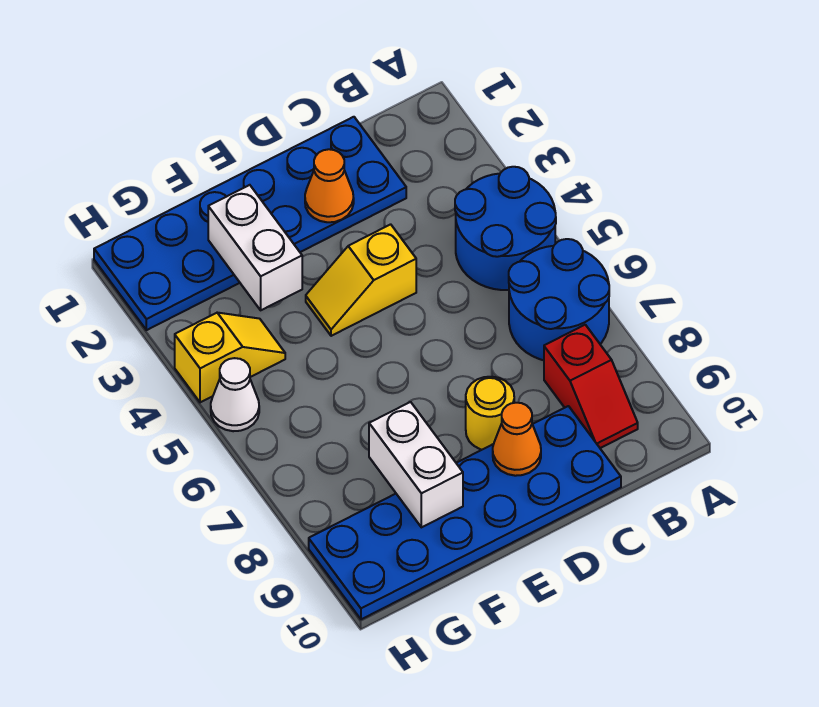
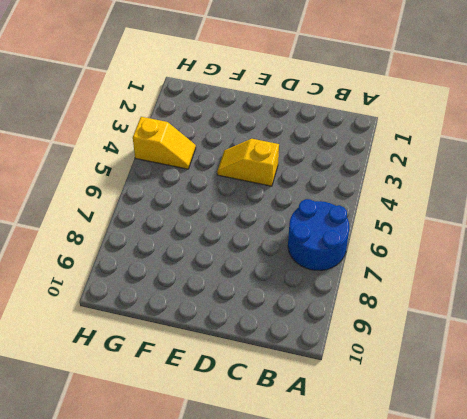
none -> blue round brick A4:B5 level 1
none -> red slope B8:B9 level 1 top 8
none -> blue plate C1:H2 level 1

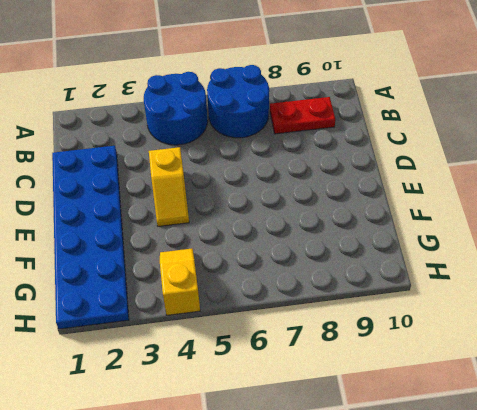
red plate B8:B9 level 1 -> red slope B8:B9 level 1 top 8
none -> blue plate C9:H10 level 1
none -> yellow round brick D8 level 1
none -> white cone H5 level 1

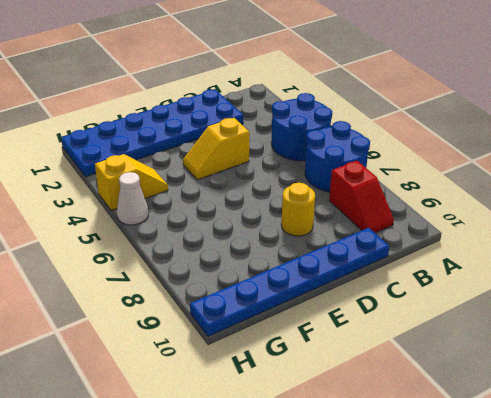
blue plate C10:H10 level 1 -> blue plate C9:H10 level 1
none -> orange cone D2 level 2
none -> orange cone D9 level 2
none -> white brick F2:F3 level 2

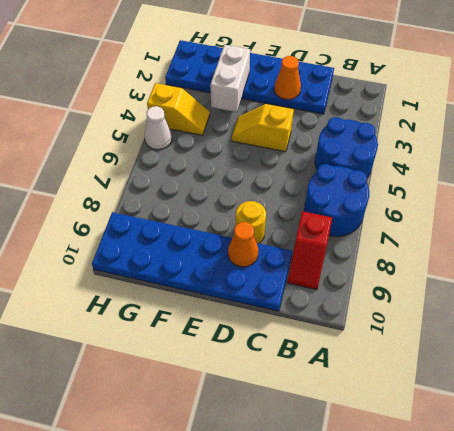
none -> white brick F8:F9 level 2

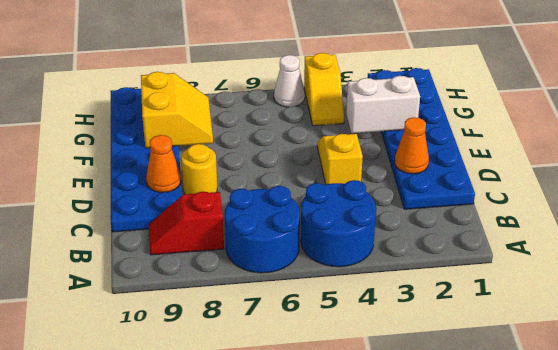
yellow slope F8:G9 level 2 top 9 -> white brick F8:F9 level 2

